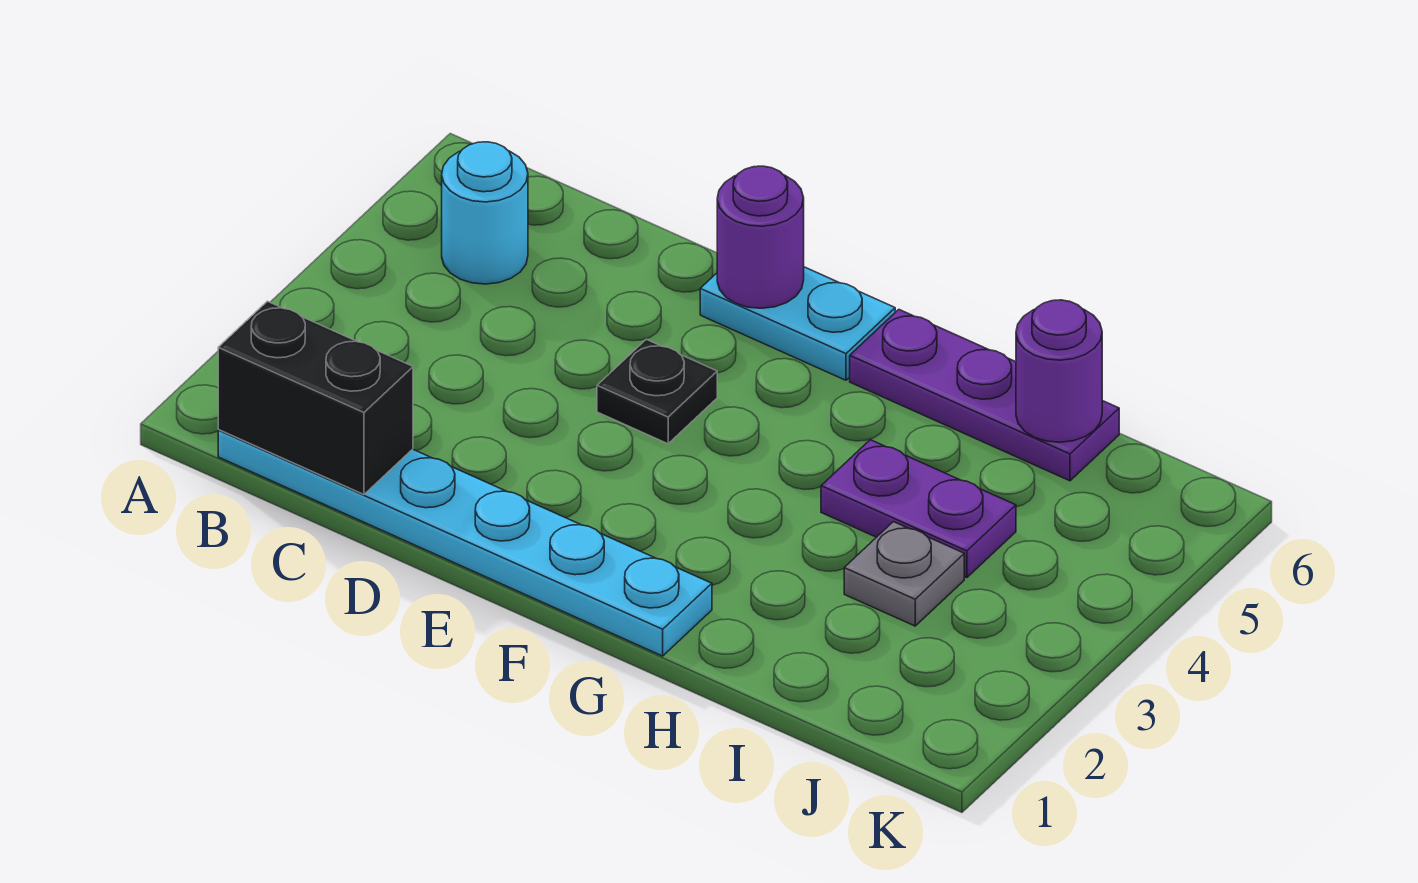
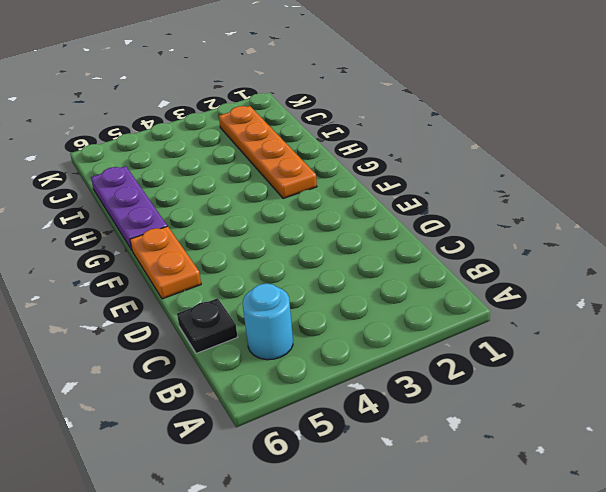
black plate C6 level 1 -> black plate E4 level 1
orange plate E6:F6 level 1 -> cyan plate E6:F6 level 1
orange plate G2:J2 level 1 -> none
none -> cyan plate B1:G1 level 1
none -> purple plate H4:I4 level 1

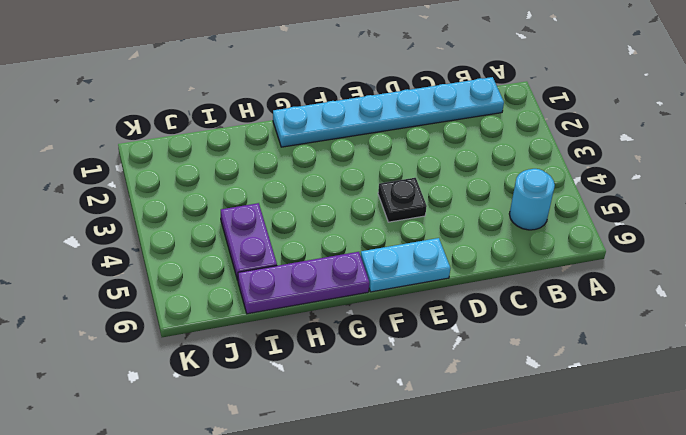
purple plate I4:I5 level 1 -> purple plate H4:I4 level 1
none -> grey plate I3 level 1
none -> black brick B1:C1 level 2

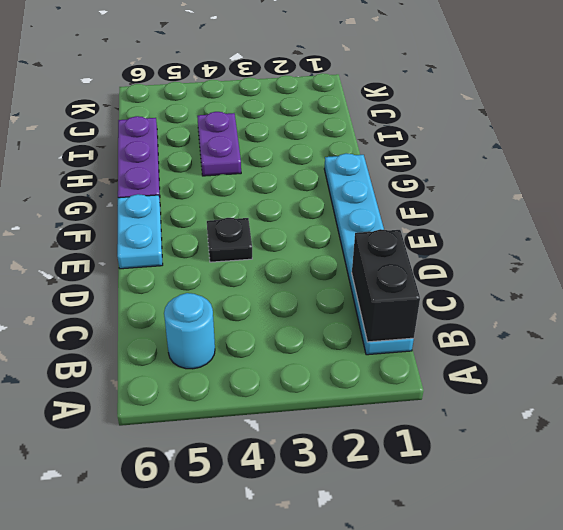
none -> grey plate I3 level 1
none -> purple round brick E6 level 2

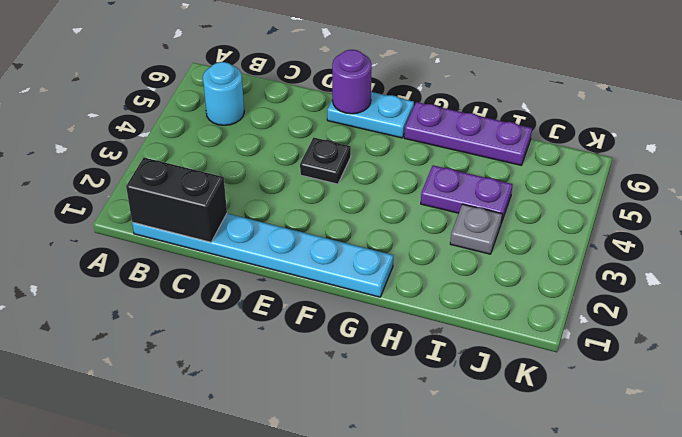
none -> purple round brick I6 level 2

